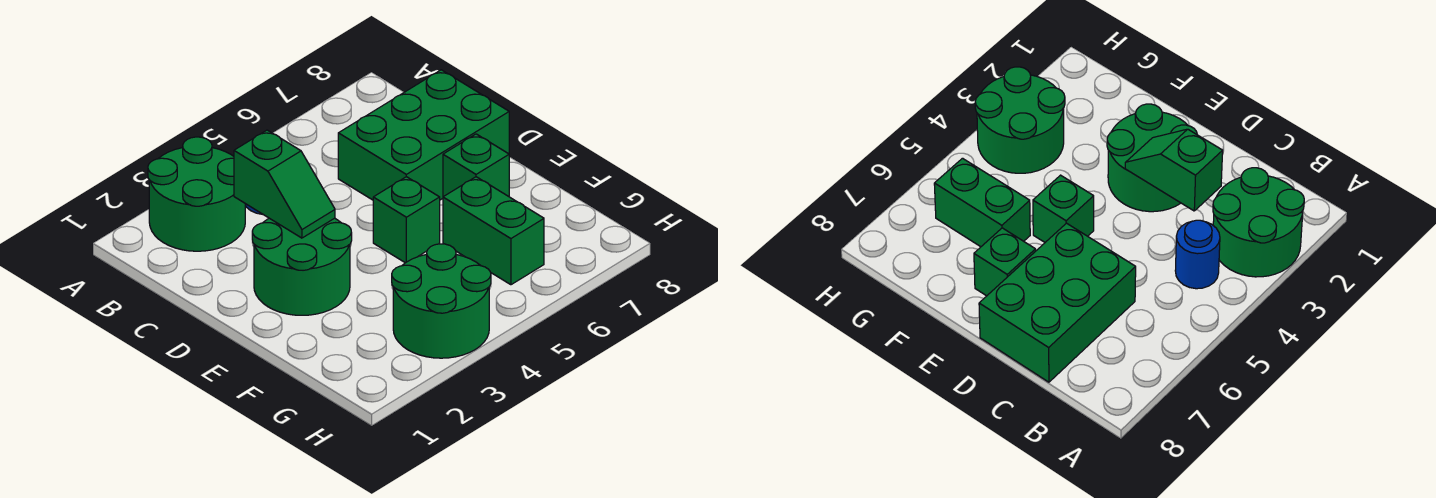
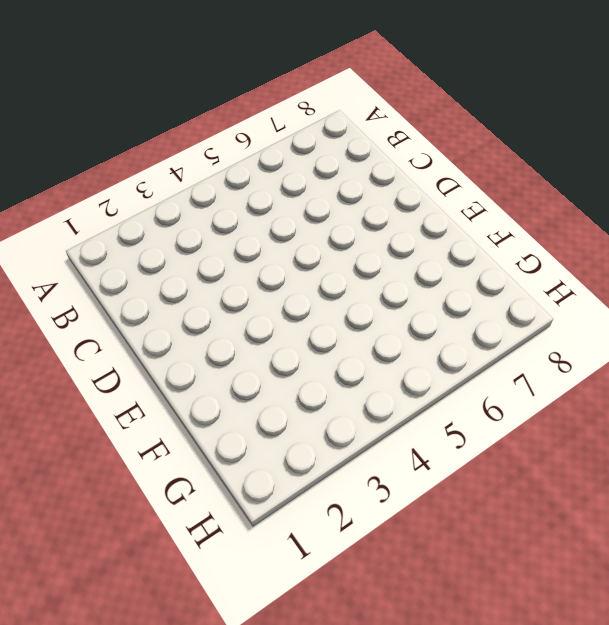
none -> green round brick A2:B3 level 1
none -> blue round brick B4 level 1

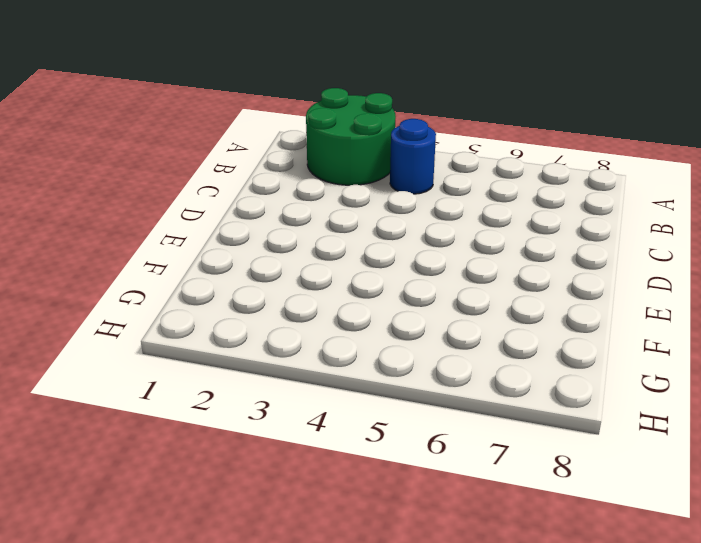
none -> green brick C6:D8 level 1
none -> green round brick D2:E3 level 1

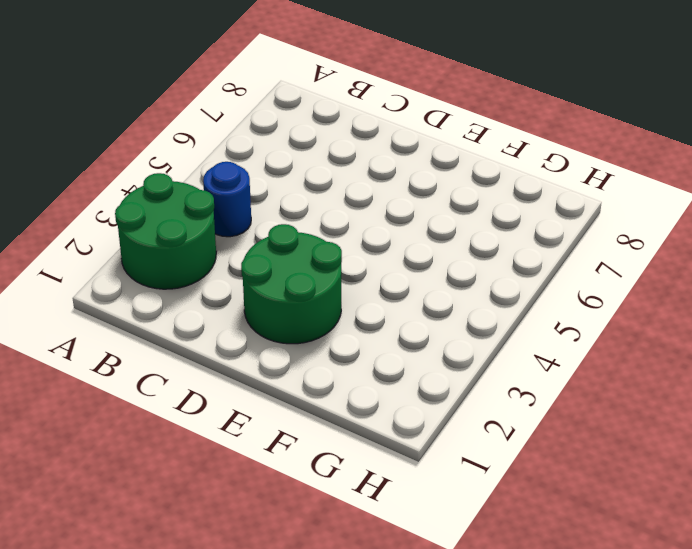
none -> green brick C6:D8 level 1
none -> green brick E5 level 1

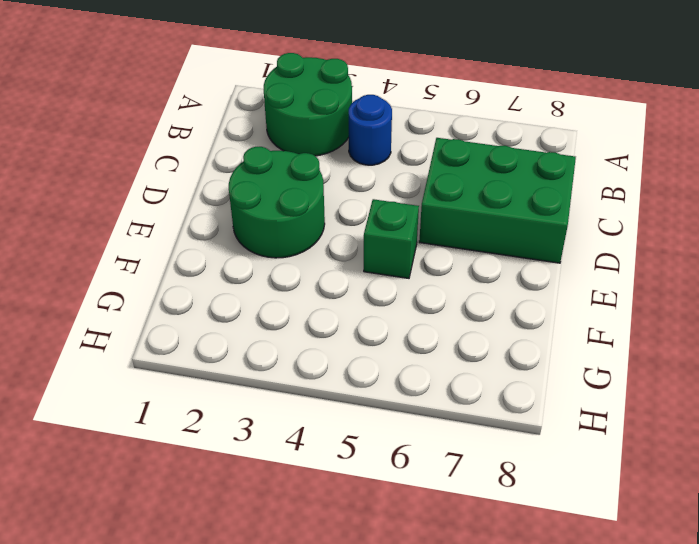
none -> green brick E7 level 1
none -> green brick F6:G6 level 1

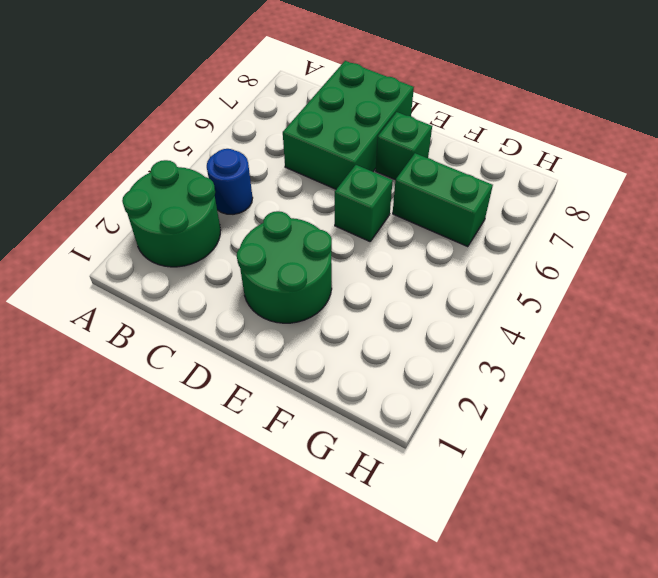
none -> green round brick G3:H4 level 1
none -> green slope C3:D3 level 2 top C

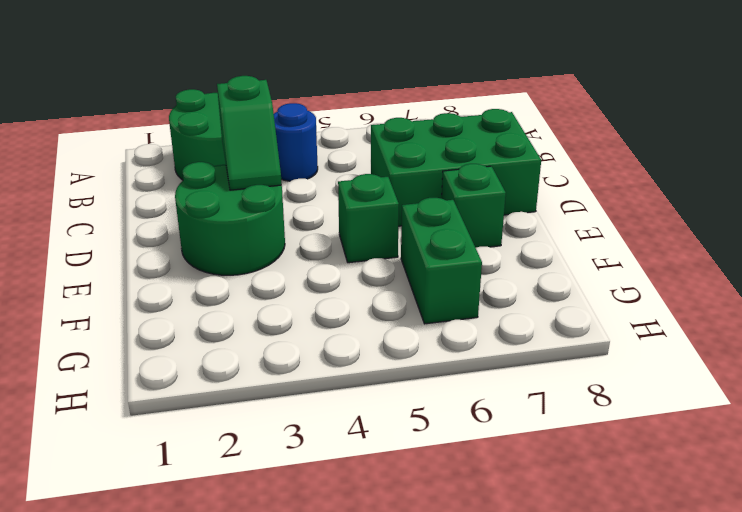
none -> green round brick G3:H4 level 1

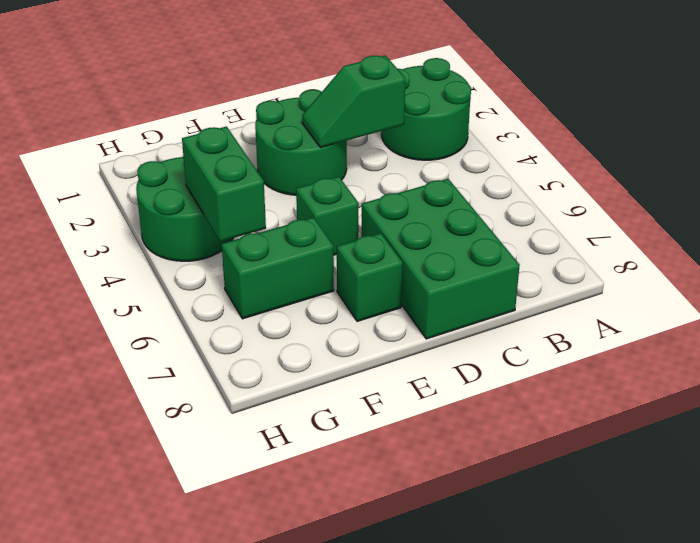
green brick G4:G5 level 2 -> none
none -> blue round brick B4 level 1

